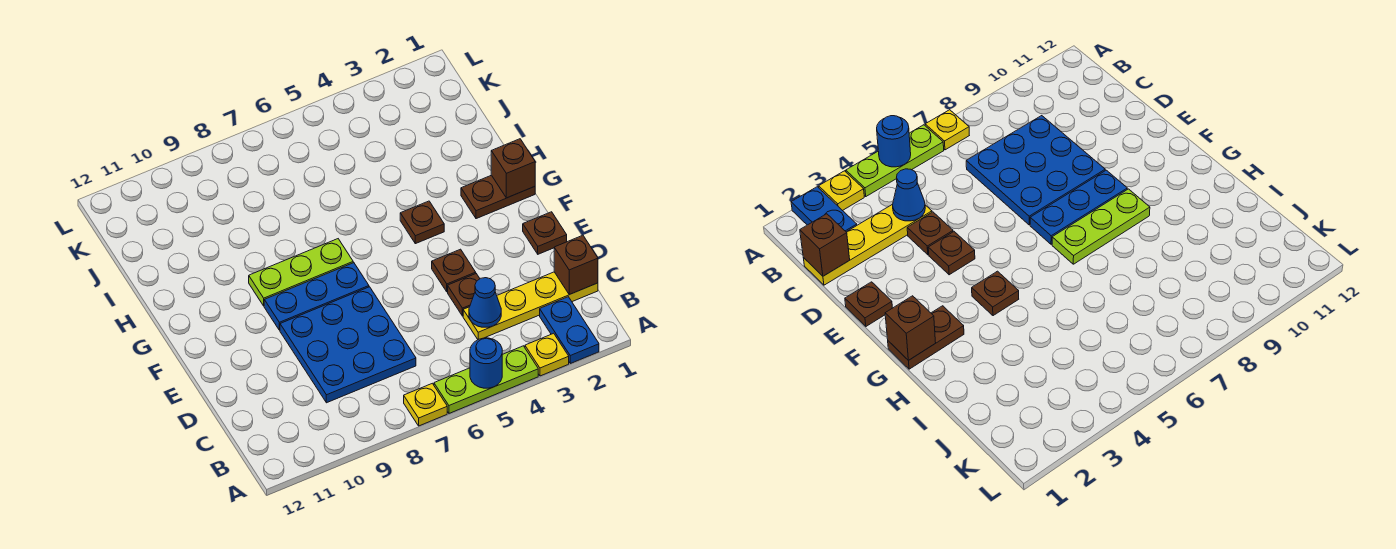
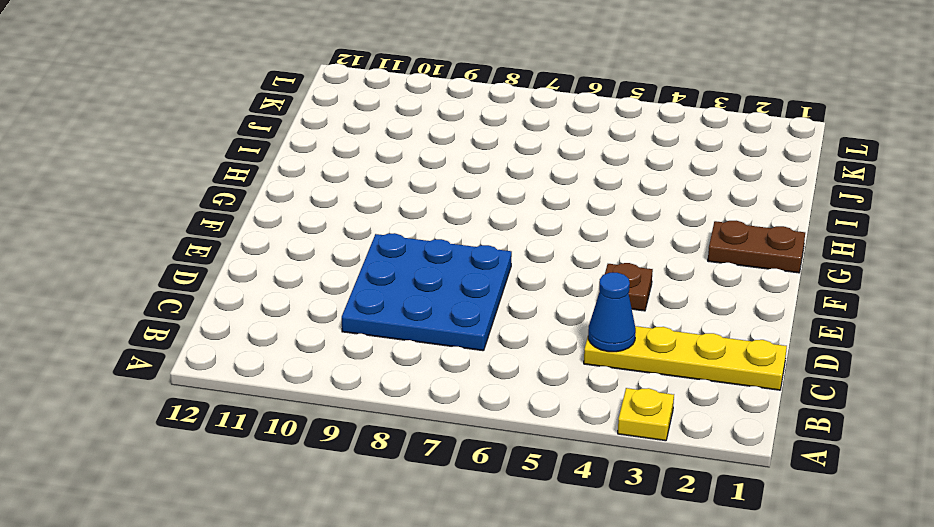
none -> blue plate A2:B2 level 1
none -> lime plate A4:A6 level 1
none -> yellow plate A7 level 1

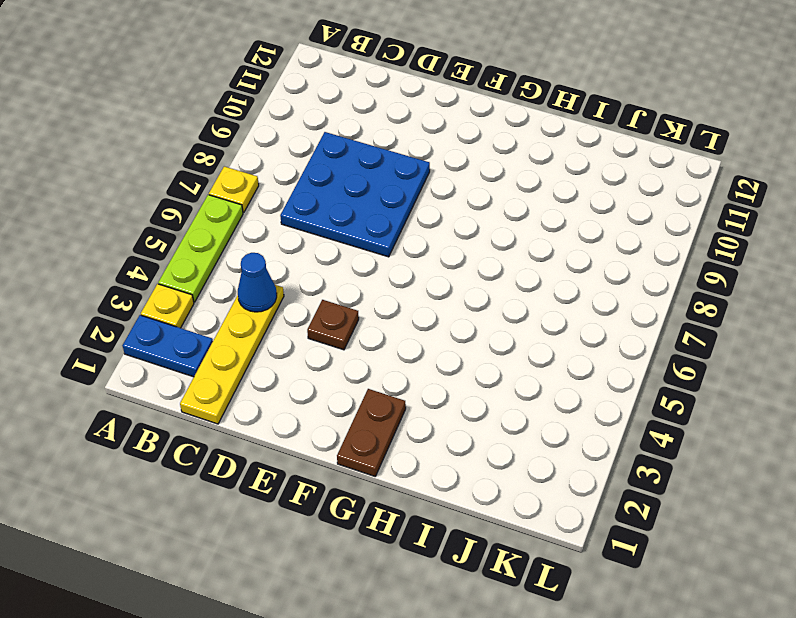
none -> brown plate D4 level 1
none -> brown plate E1 level 1
none -> blue plate F7:F9 level 1

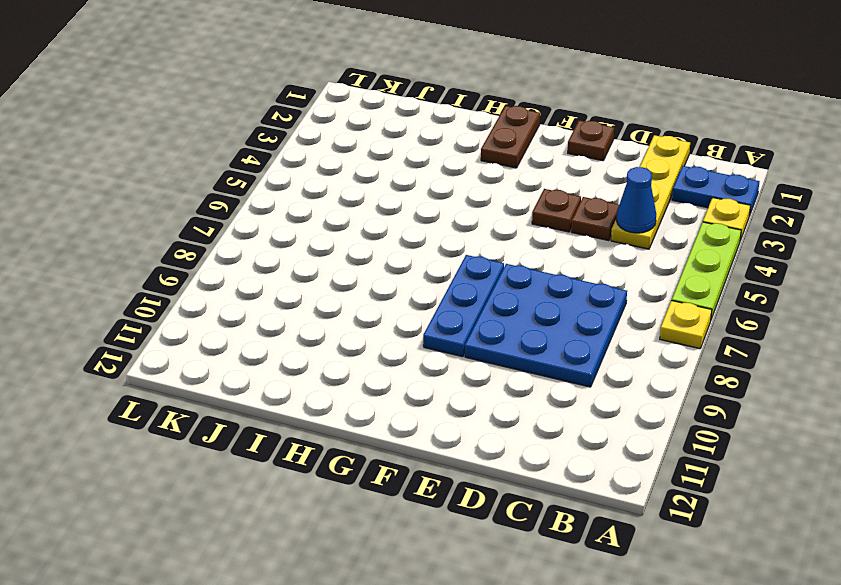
none -> brown plate G4 level 1
none -> lime plate G7:G9 level 1
none -> blue round brick A5 level 2

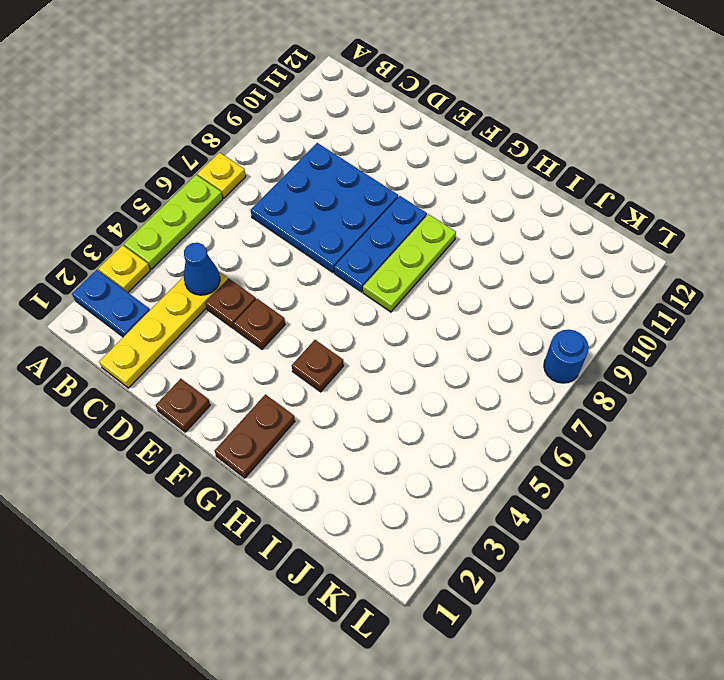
blue round brick L8 level 1 -> blue round brick A5 level 2
none -> brown brick C1 level 2
none -> brown brick G1 level 2

